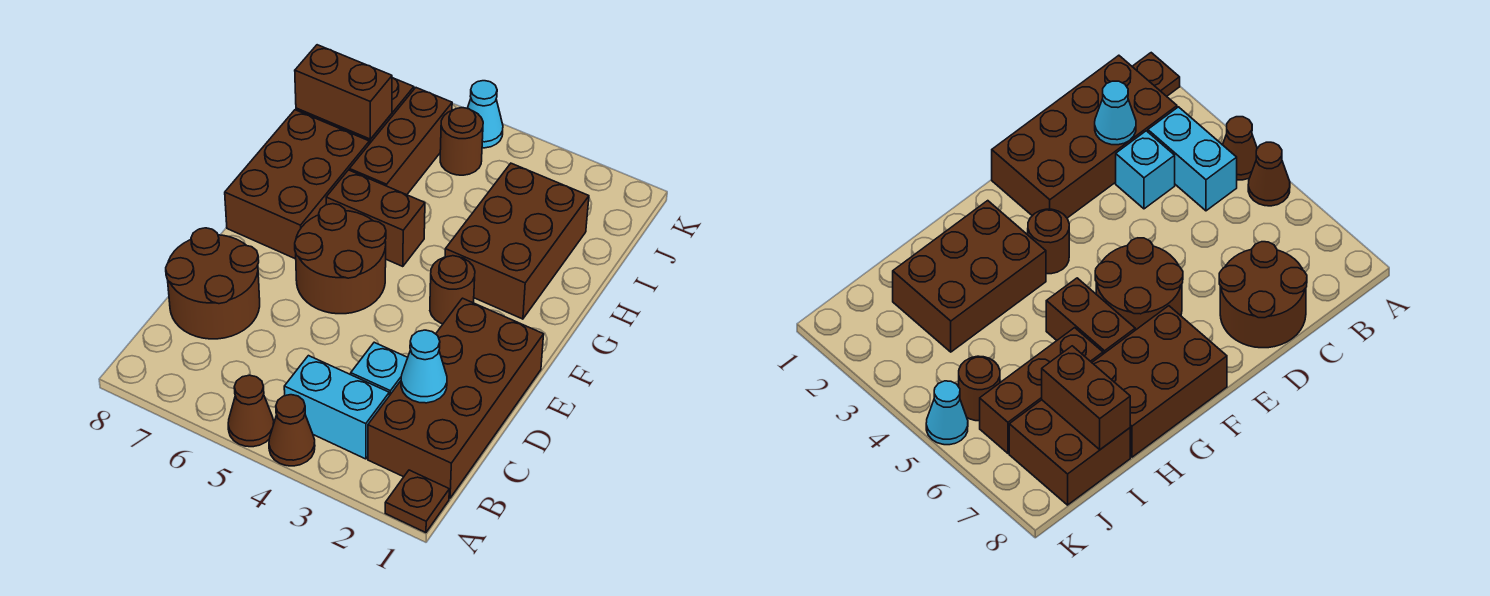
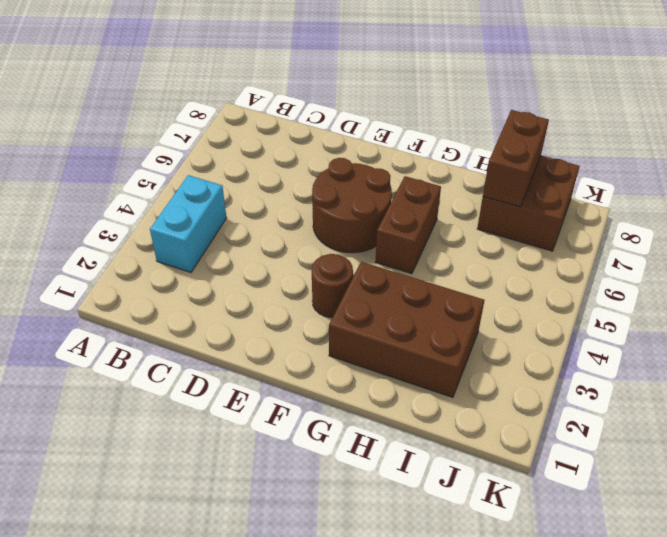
none -> brown plate A1 level 1
none -> brown cone A4 level 1
none -> brown cone A5 level 1

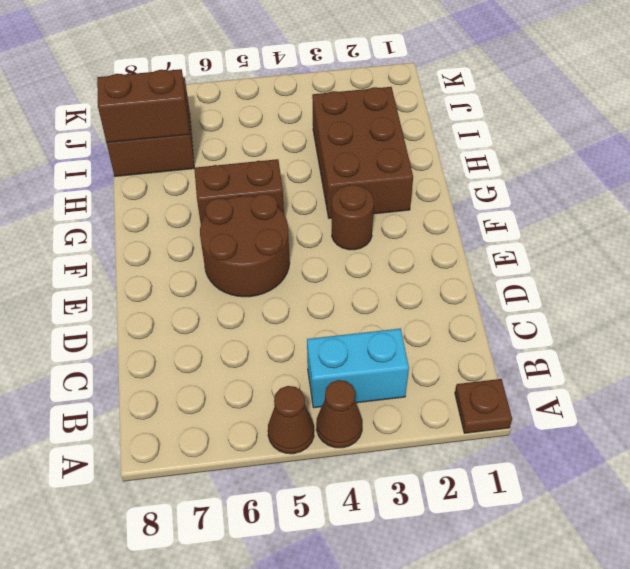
none -> brown brick B1:E2 level 1
none -> cyan brick C3 level 1
none -> brown round brick C7:D8 level 1

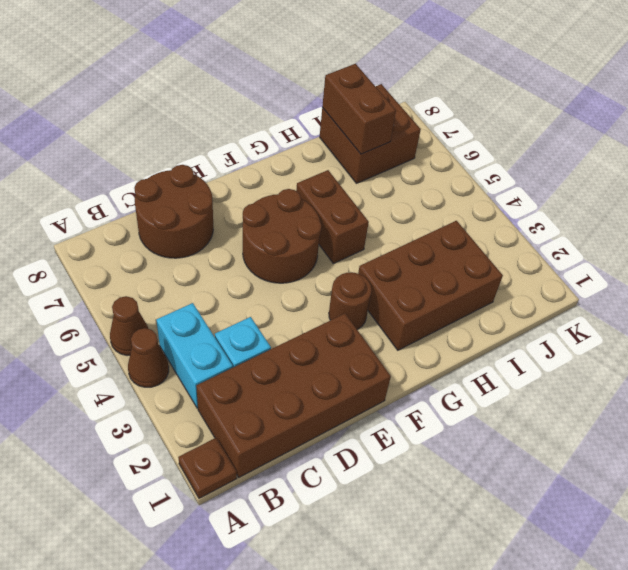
none -> brown brick F7:H8 level 1
none -> brown brick H6:J6 level 1
none -> brown round brick J5 level 1

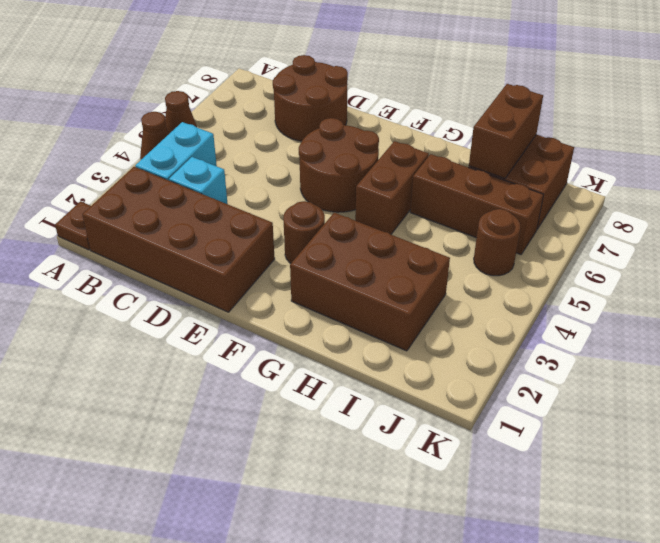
none -> brown brick F7:H8 level 1
none -> cyan cone K5 level 1
none -> cyan cone C2 level 2

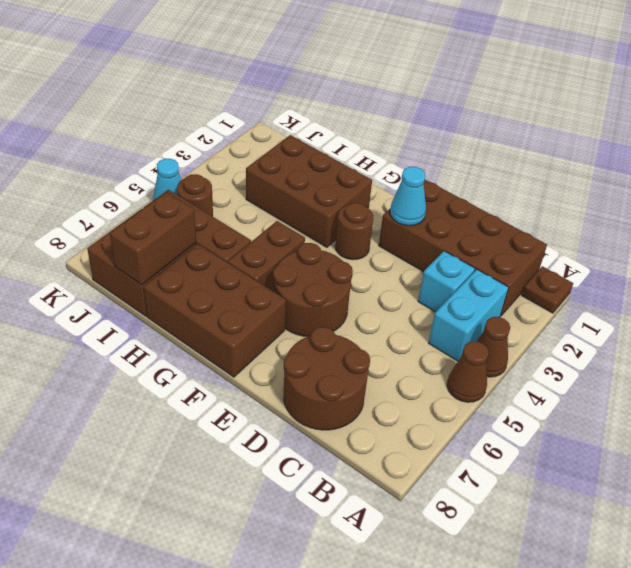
cyan cone E2 level 2 -> cyan cone C2 level 2

